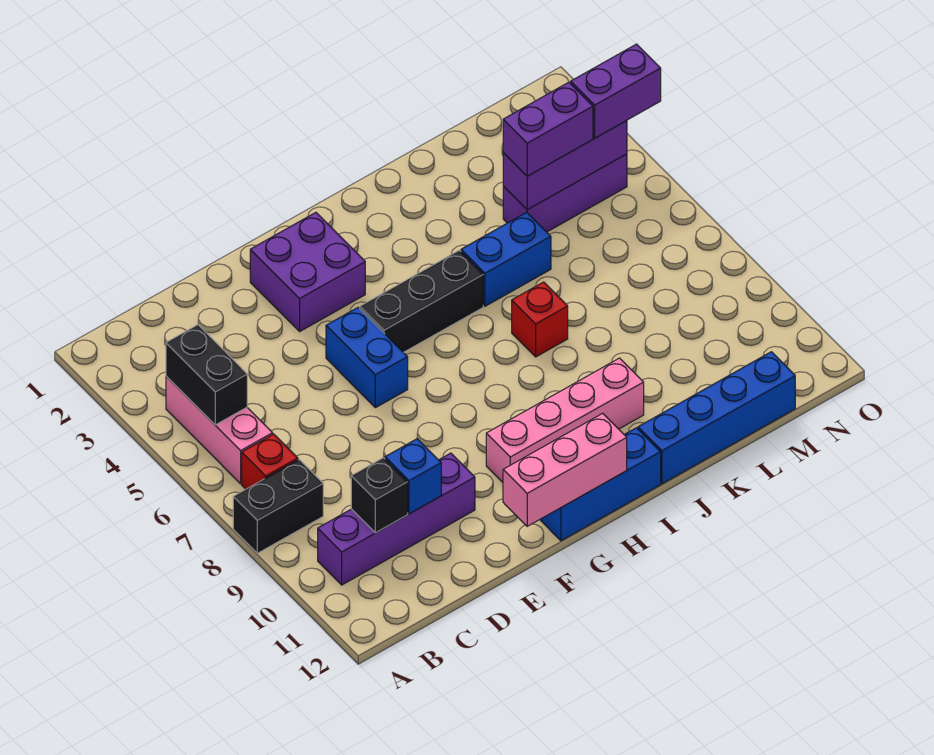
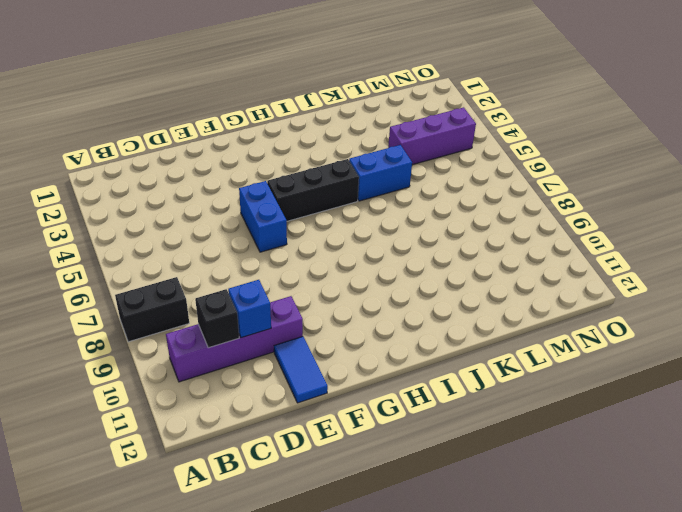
blue tile E11:E12 level 1 -> none
none -> pink brick B4:B6 level 1
none -> red brick B7 level 1
none -> purple brick F2:G3 level 1

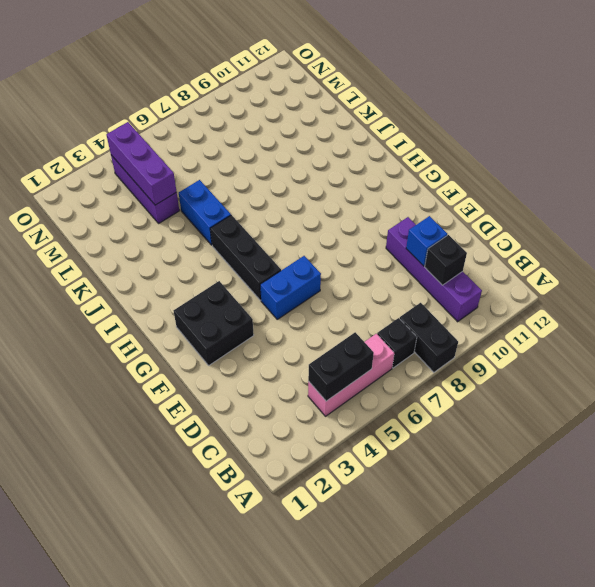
black brick B7 level 1 -> red brick B7 level 1
black brick F2:G3 level 1 -> purple brick F2:G3 level 1
none -> pink brick G10:J10 level 1
none -> blue brick G12:I12 level 1
none -> red brick J7 level 1

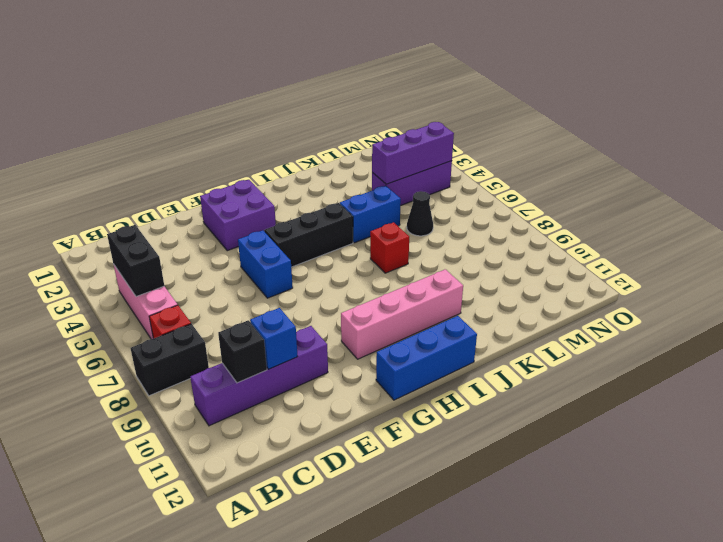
black cone L6 level 1 -> none
none -> blue brick J12:M12 level 1
none -> pink brick F12:H12 level 2
none -> purple brick L4:M4 level 3

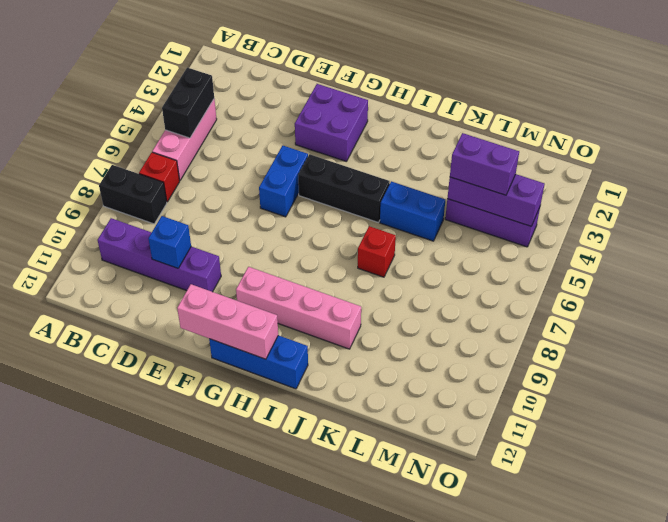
none -> blue brick J12:M12 level 1
none -> black brick C10 level 2
none -> purple brick N4:O4 level 3

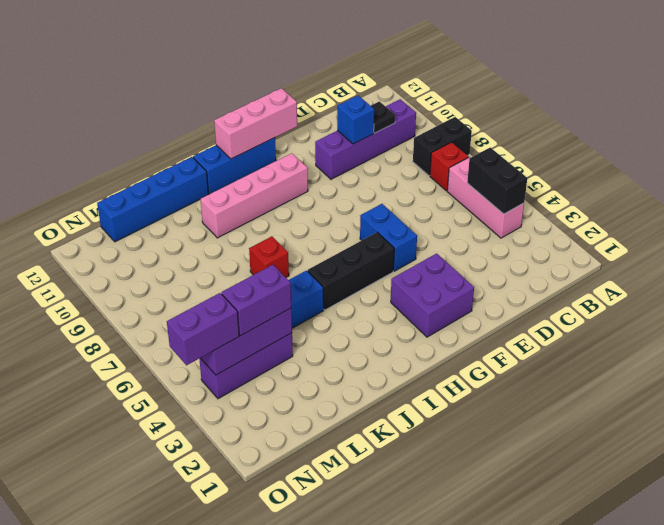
black plate C10 level 2 -> black brick C10 level 2

